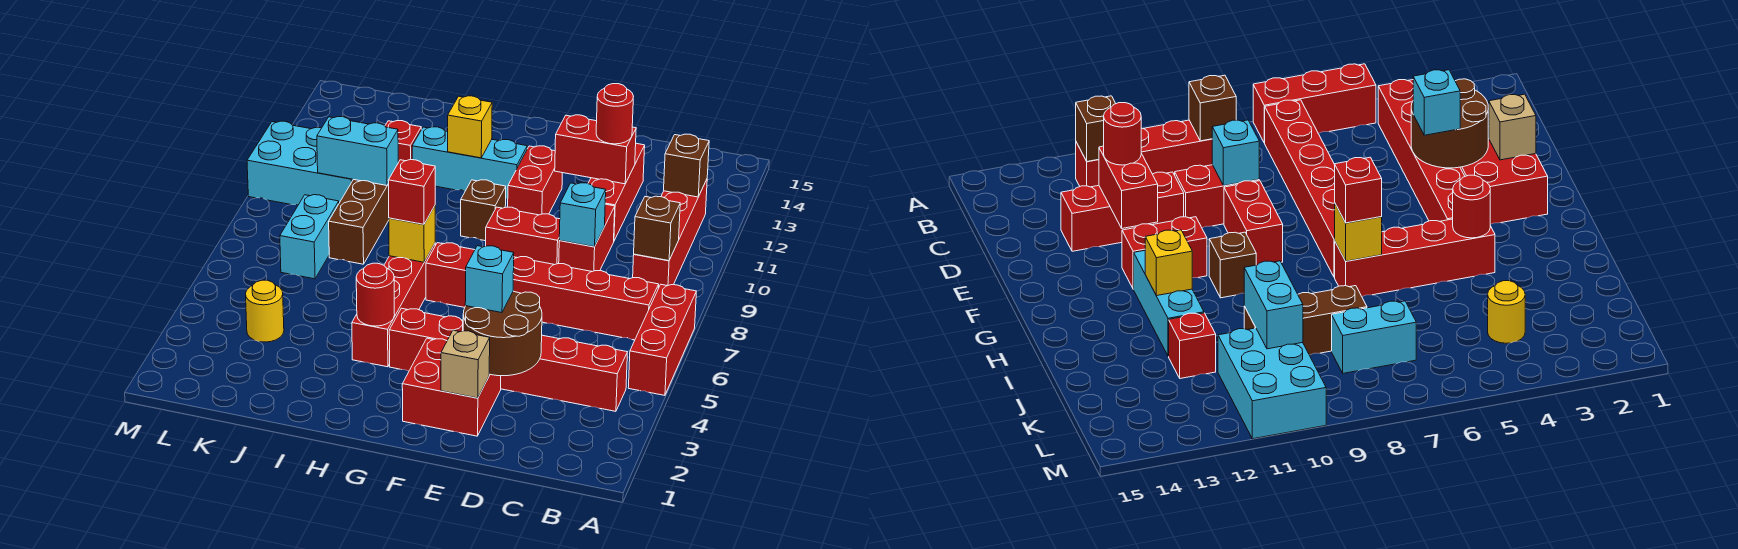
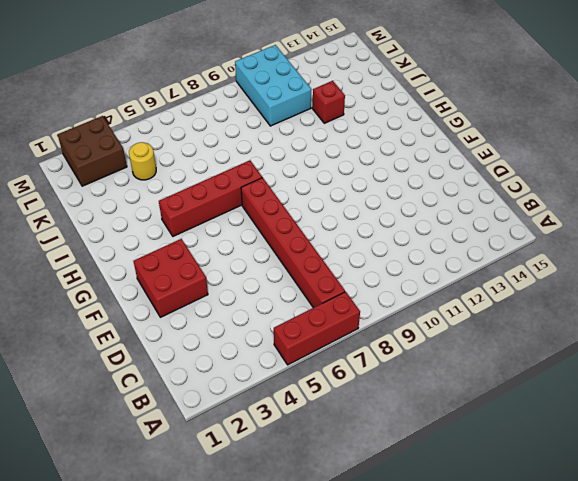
brown brick L2:M3 level 1 -> none
none -> red brick B4:G4 level 1
none -> red brick B9:B12 level 1
none -> red brick D9:D10 level 1
none -> red brick D11:D13 level 1

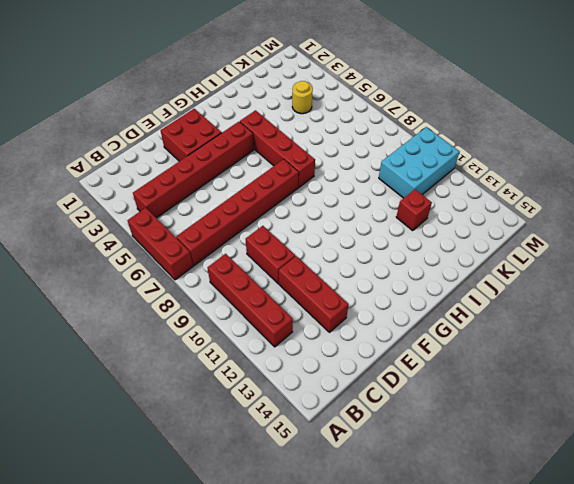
none -> red brick E9:F9 level 1
none -> red brick F11:F12 level 1
none -> brown brick G10 level 1
none -> cyan brick G12:I12 level 1

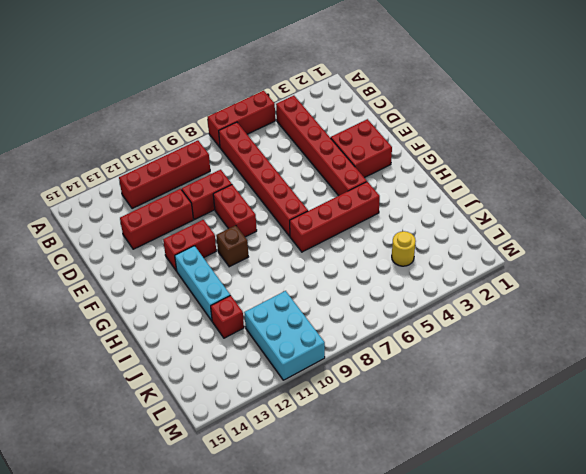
none -> brown brick J8:J10 level 1
none -> cyan brick K7:K8 level 1
none -> brown brick B9 level 2
none -> brown brick B12 level 2

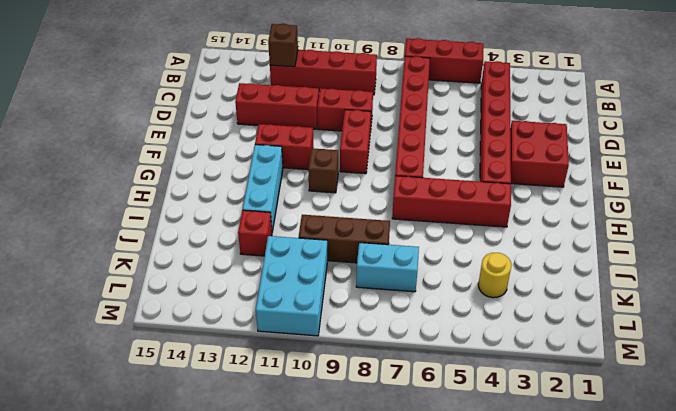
none -> brown brick B9 level 2
none -> brown round brick D3:E4 level 2
none -> cyan brick D9 level 2
none -> red brick D12:E12 level 2

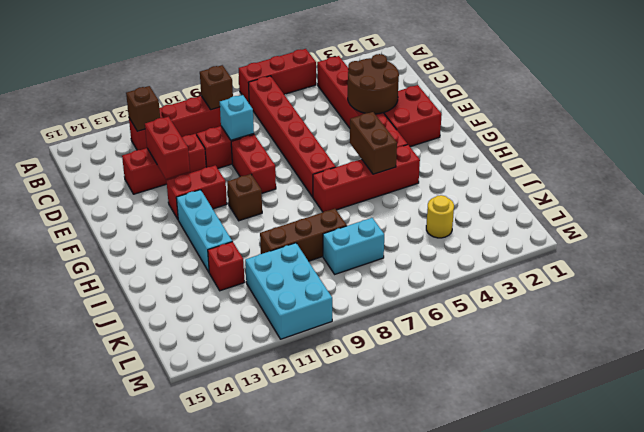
brown brick G5:H5 level 2 -> none
none -> tan brick E2 level 2
none -> red round brick H4 level 2
none -> yellow brick H7 level 2
none -> yellow brick H12 level 2

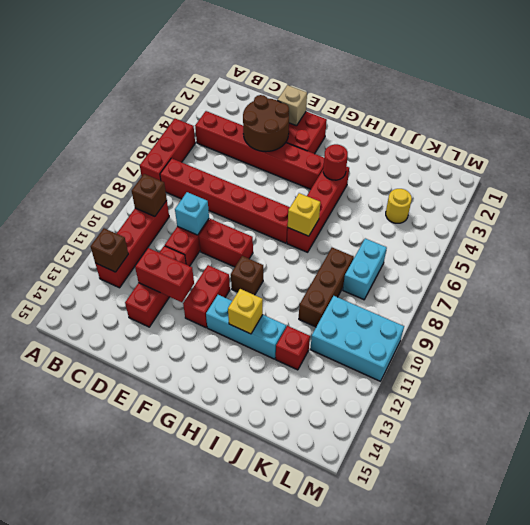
none -> cyan brick J10:K10 level 2
none -> red round brick D12 level 3
none -> cyan brick E4 level 3
none -> red brick H7 level 3

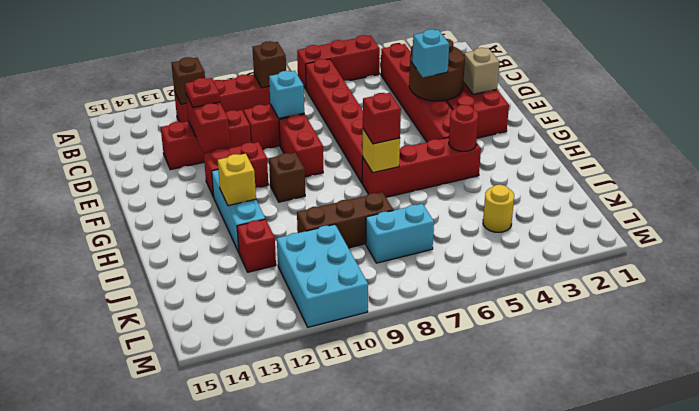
red plate D12 level 3 -> red round brick D12 level 3
none -> cyan brick J10:K10 level 2

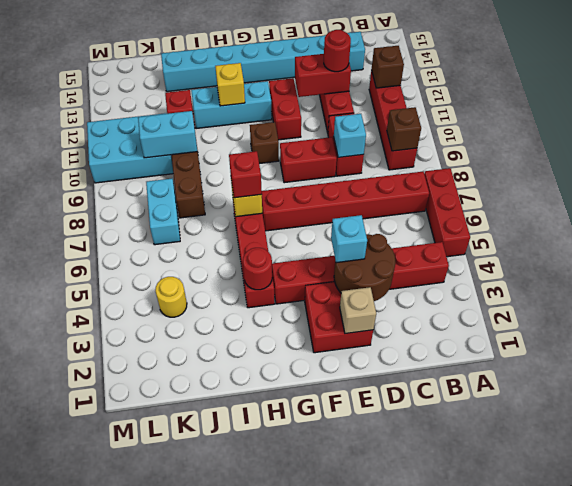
cyan brick C14:J14 level 1 -> none

